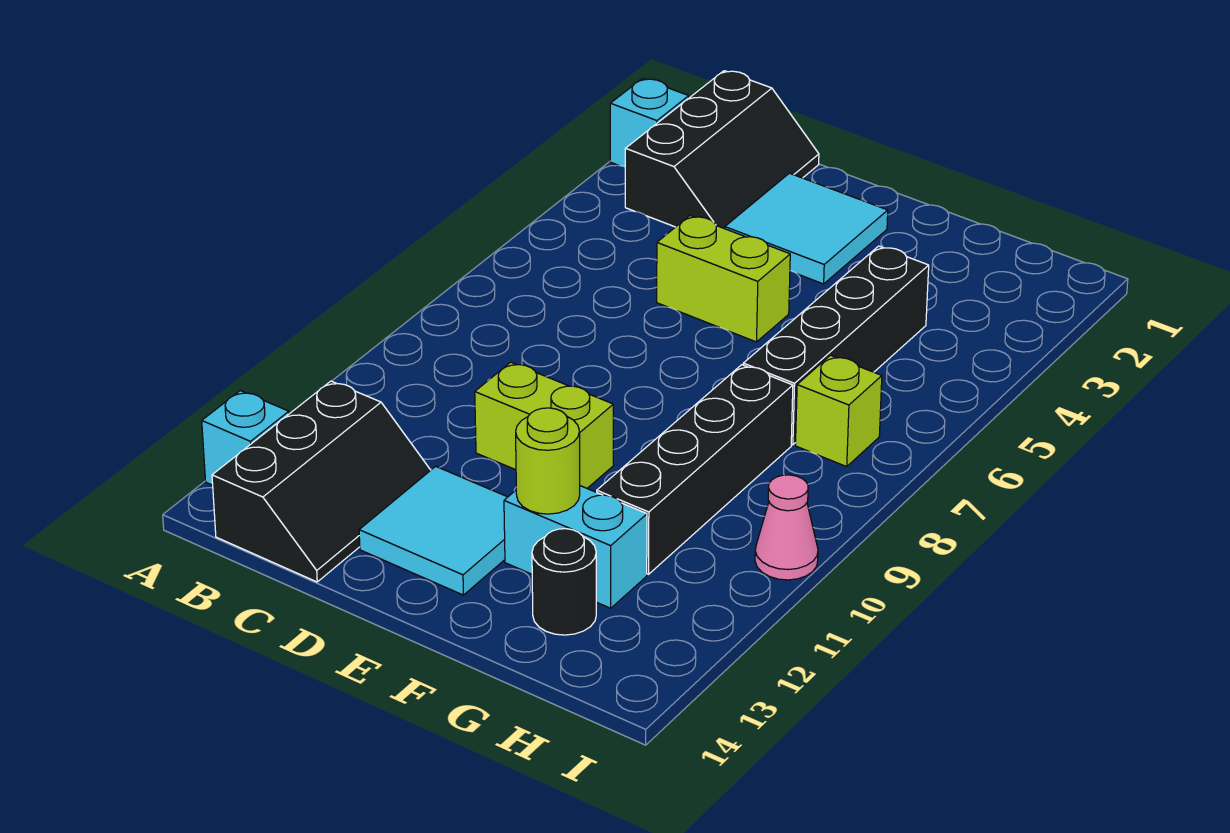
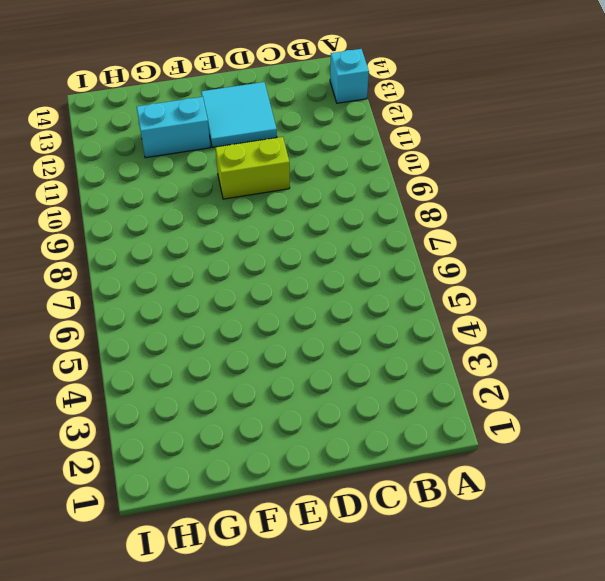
none -> cyan brick A2 level 1
none -> black slope B1:C3 level 1 top B
none -> black slope B12:C14 level 1 top B

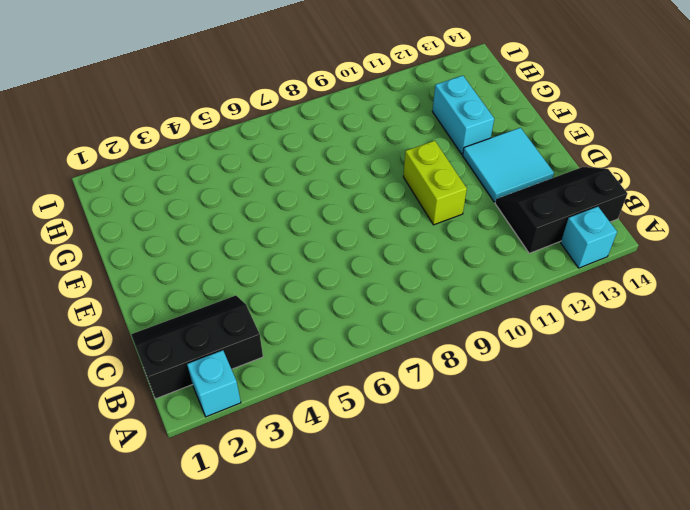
none -> cyan tile D2:E3 level 1
none -> lime brick D5:E5 level 1
none -> black brick G4:G7 level 1

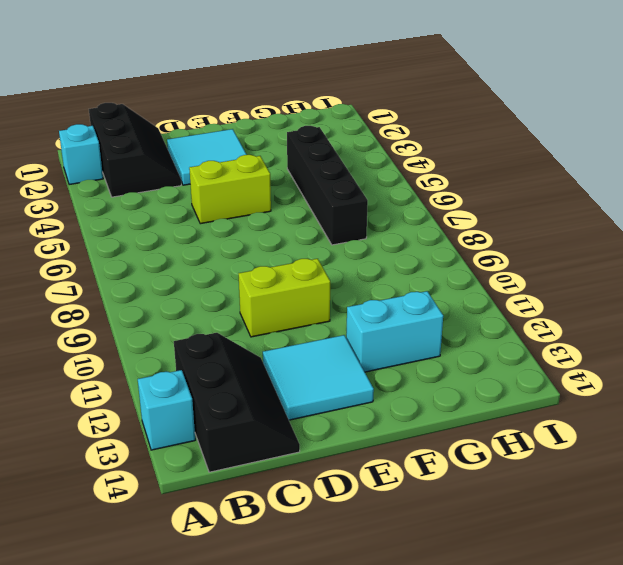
none -> black brick G8:G11 level 1
none -> black round brick G13 level 1
none -> lime brick H7 level 1

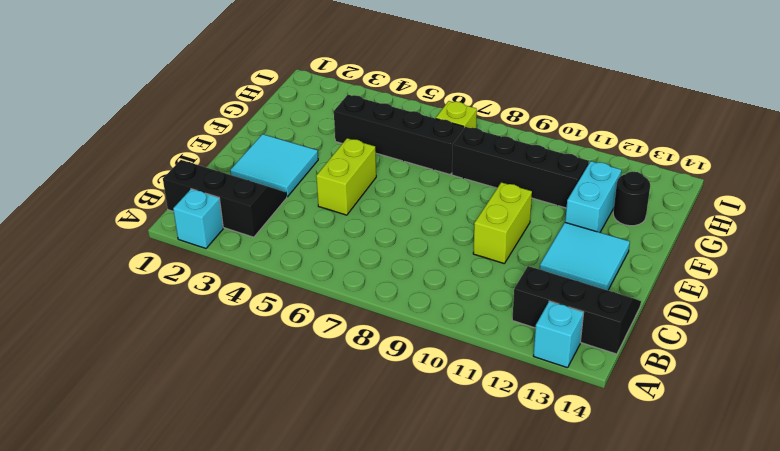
none -> pink cone I10 level 1
none -> lime round brick F12 level 2

